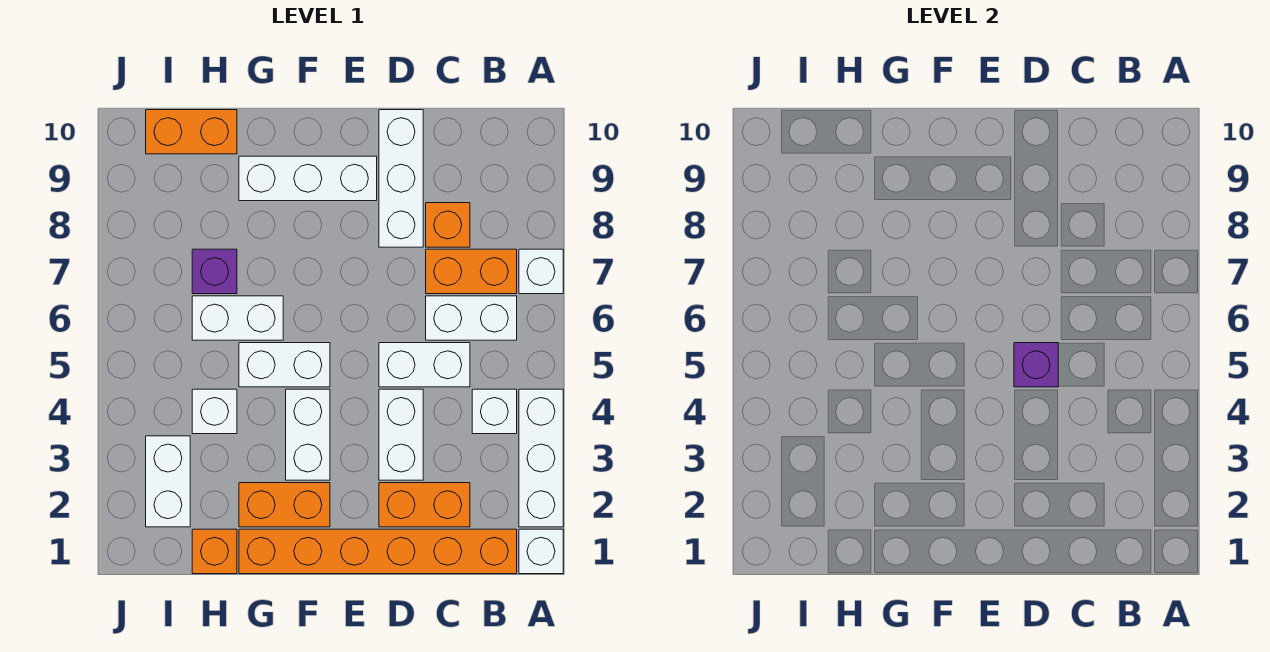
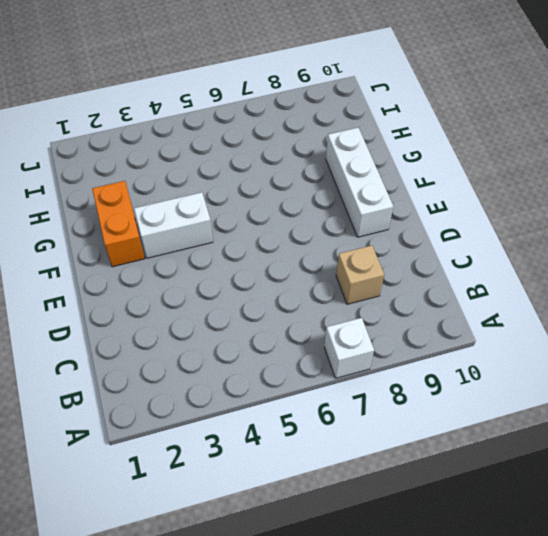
tan brick C8 level 1 -> orange brick C8 level 1
none -> white brick A1 level 1
none -> white brick A2:A4 level 1
none -> orange brick B1:G1 level 1

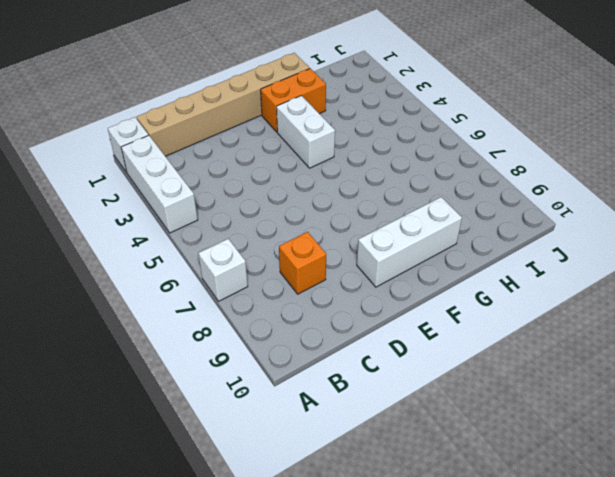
tan brick B1:G1 level 1 -> orange brick B1:G1 level 1
none -> white brick B4 level 1
none -> white brick B6:C6 level 1
none -> orange brick B7:C7 level 1

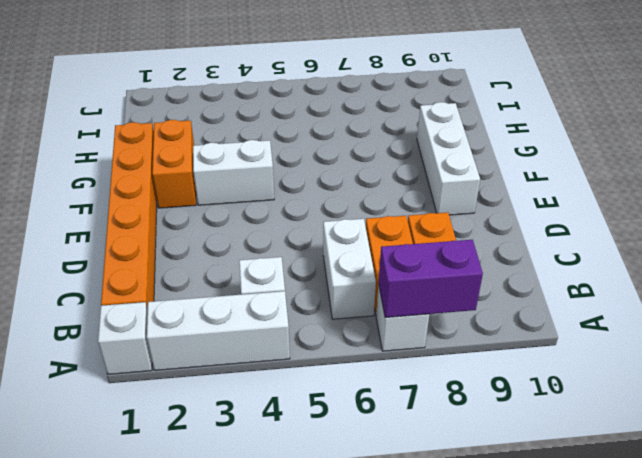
purple brick A7:A8 level 2 -> none
none -> orange brick C2:D2 level 1
none -> white brick C5:D5 level 1
none -> white brick D3:D4 level 1

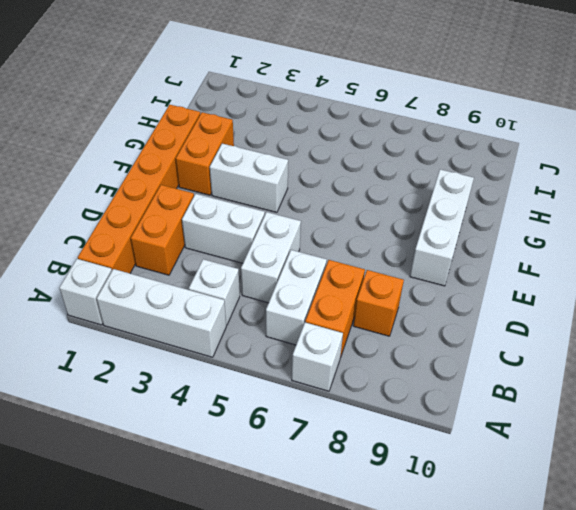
none -> white brick D8:D10 level 1
none -> white brick F5:G5 level 1
none -> white brick G6:H6 level 1

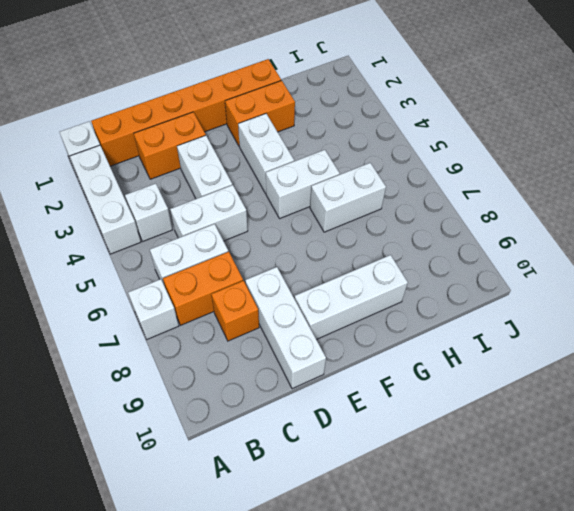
none -> orange brick H1 level 1
none -> white brick H4 level 1
none -> purple brick H7 level 1

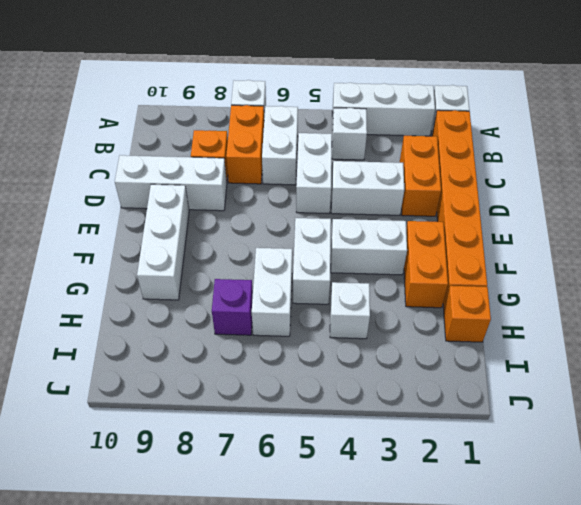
none -> orange brick H10:I10 level 1
none -> white brick I2:I3 level 1
none -> purple brick D5 level 2

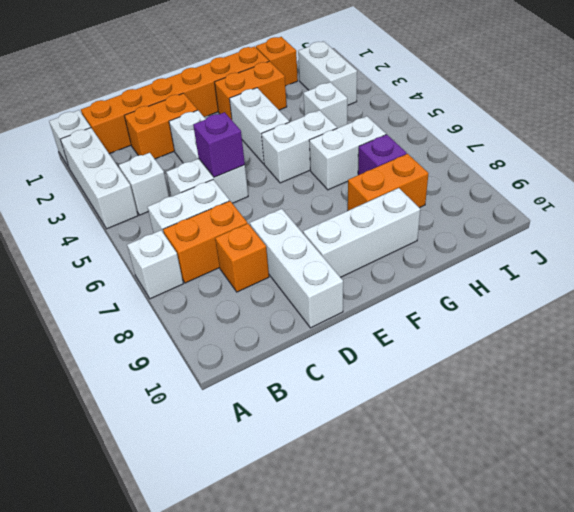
orange brick G8:H8 level 1 -> orange brick H10:I10 level 1

